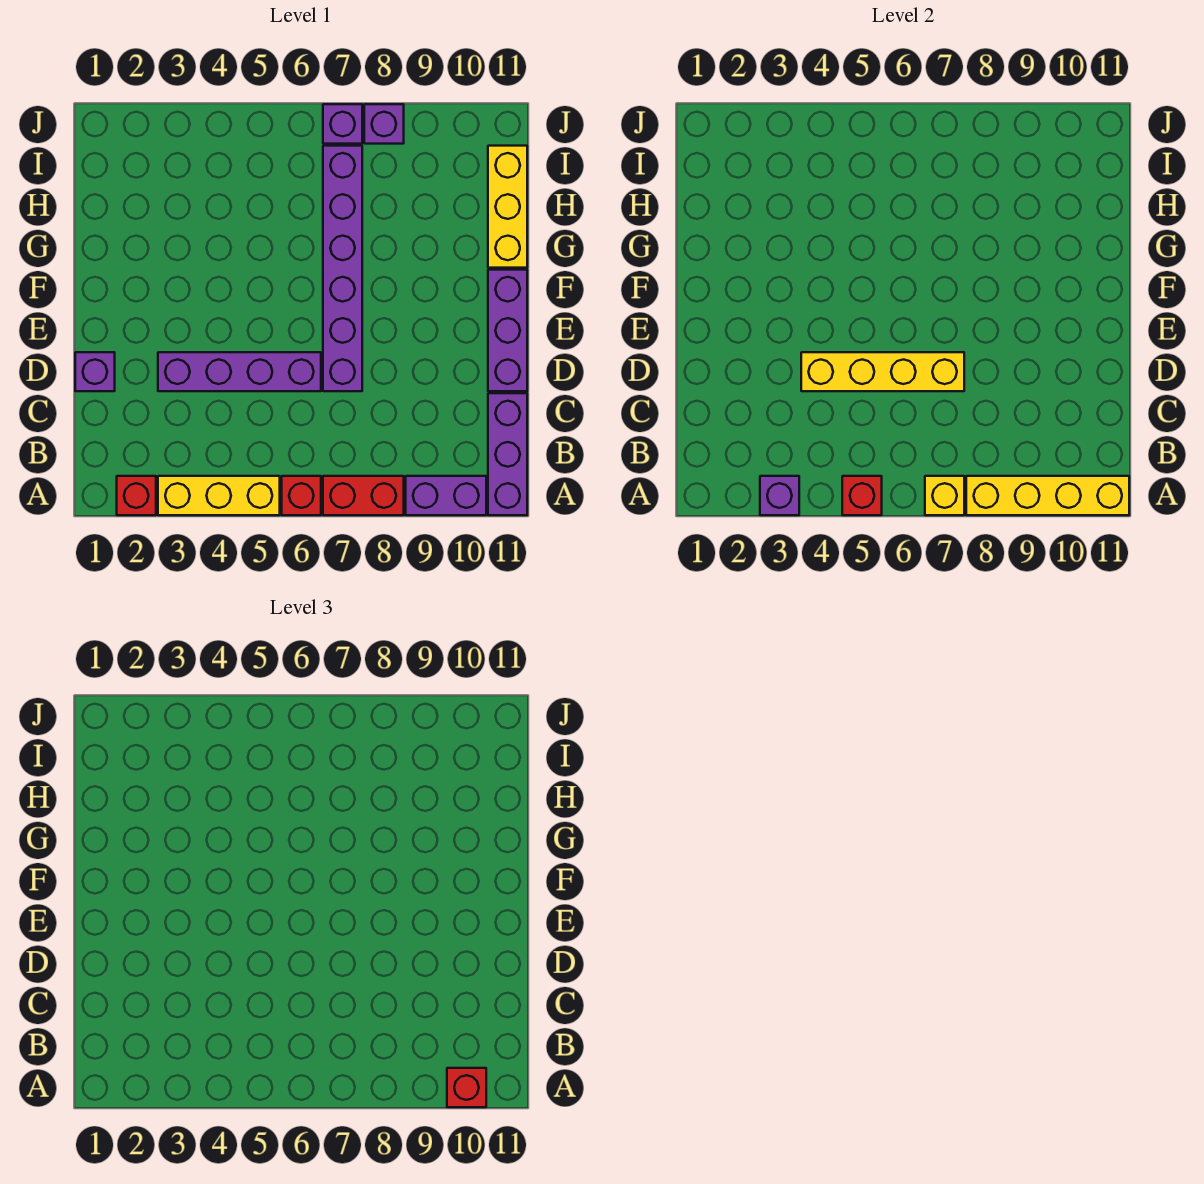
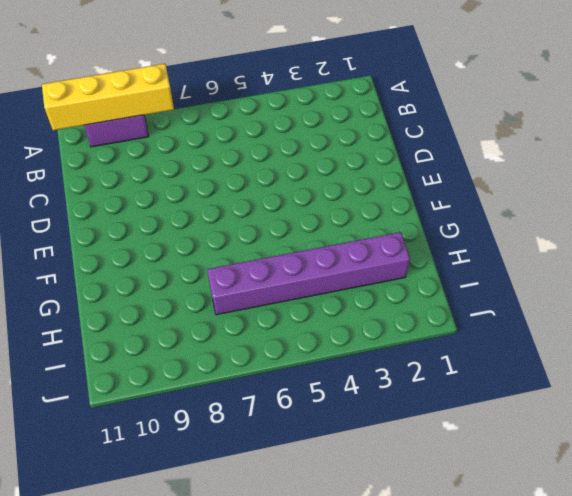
purple brick H2:H7 level 1 -> purple brick D7:I7 level 1
none -> red brick A2 level 1
none -> yellow brick A3:A5 level 1
none -> red brick A6 level 1

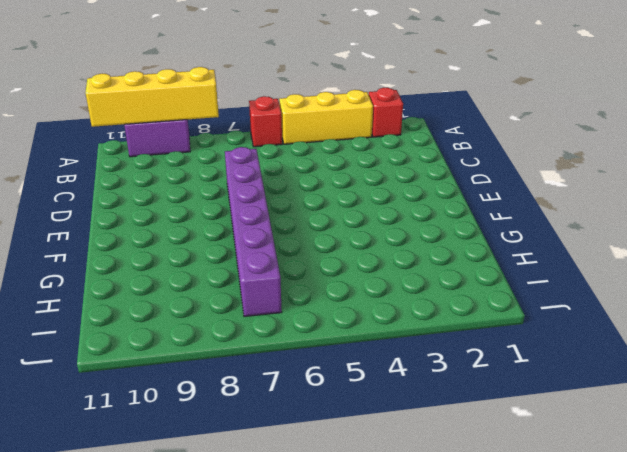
none -> red brick A7:A8 level 1
none -> purple brick A11:C11 level 1
none -> purple brick D1 level 1

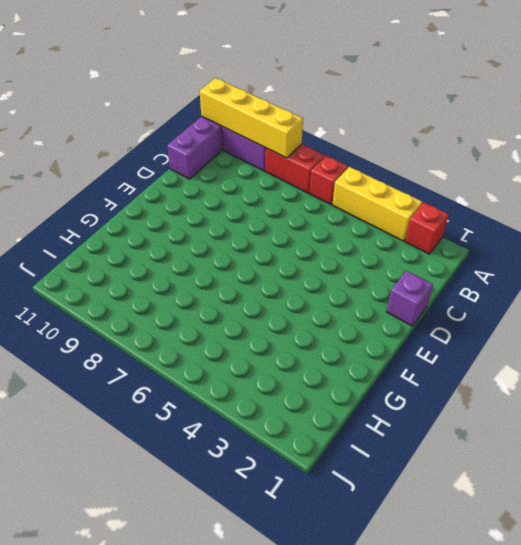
none -> purple brick D3:D6 level 1
none -> purple brick D7:I7 level 1
none -> purple brick D11:F11 level 1

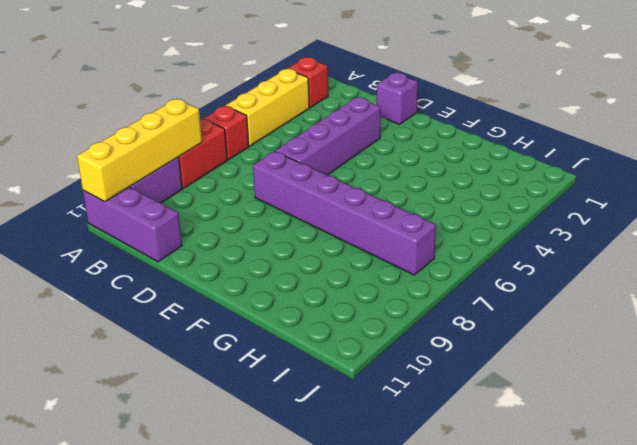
none -> purple brick D11:F11 level 1
none -> yellow brick G11:I11 level 1
none -> purple brick J7 level 1

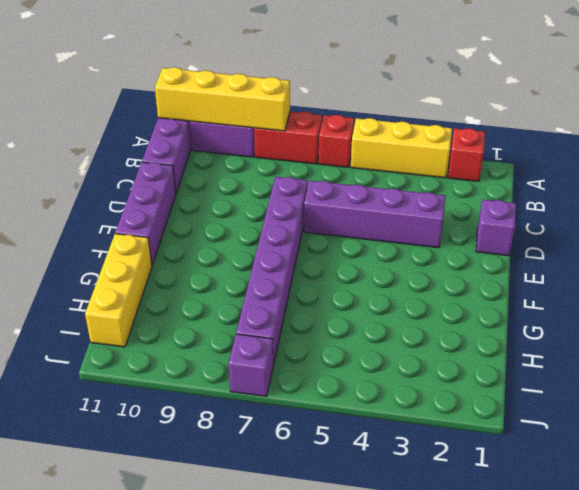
none -> purple brick J8 level 1
none -> purple brick A3 level 2
none -> red brick A5 level 2

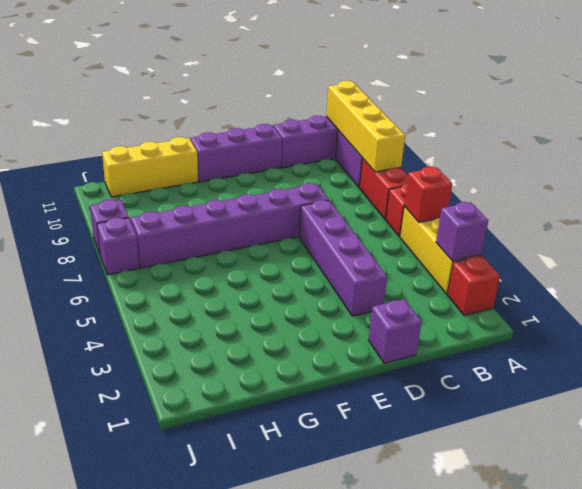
none -> yellow brick A7 level 2
none -> yellow brick D4:D7 level 2
none -> red brick A10 level 3

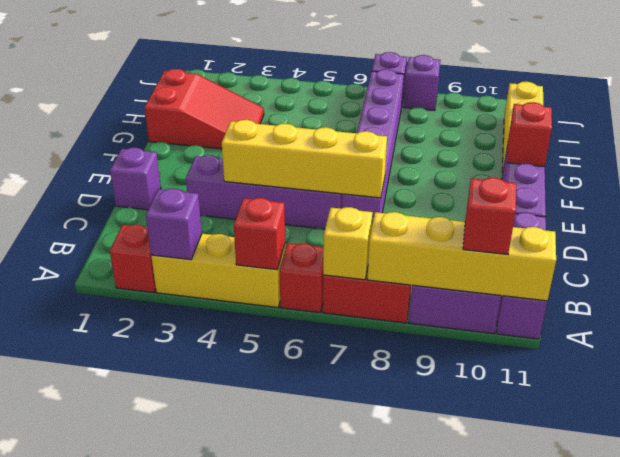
red brick F11 level 2 -> none
red slope G1:H3 level 1 top 1 -> none

